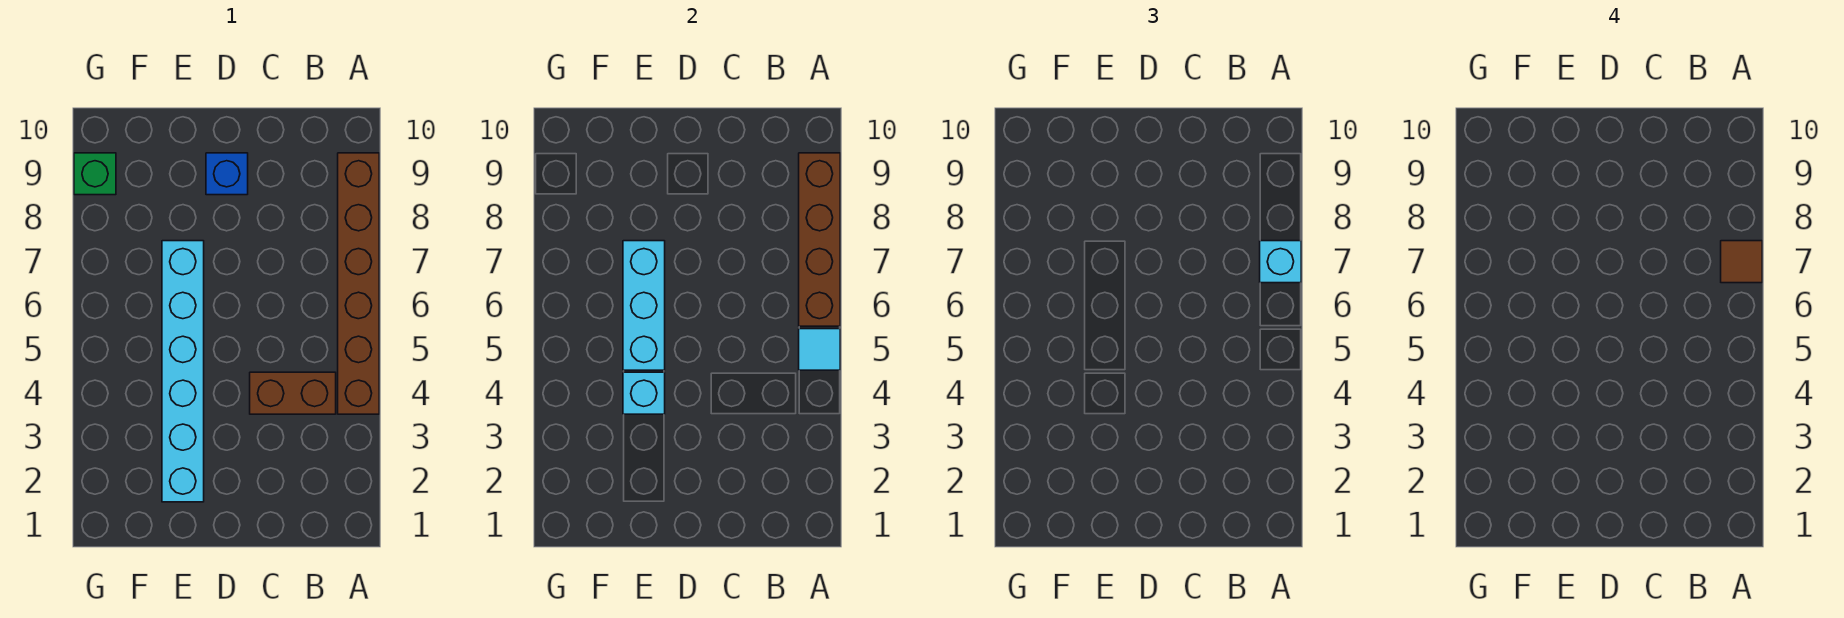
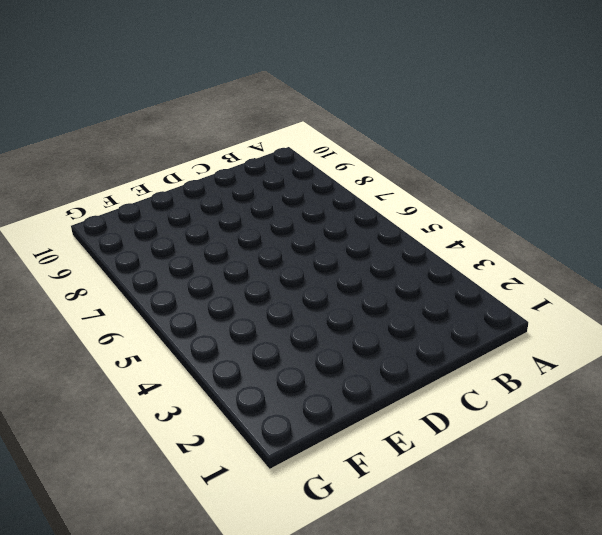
none -> brown brick A4:A9 level 1
none -> brown brick B4:C4 level 1

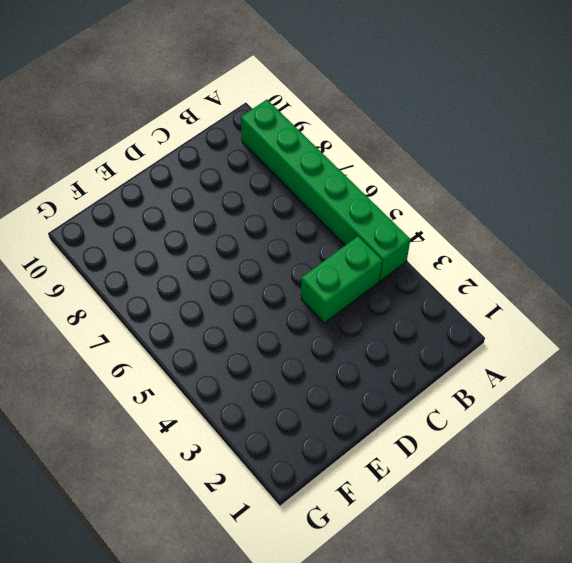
green brick A4:A9 level 1 -> brown brick A4:A9 level 1
green brick B4:C4 level 1 -> brown brick B4:C4 level 1
none -> blue brick D9 level 1
none -> cyan brick E2:E7 level 1

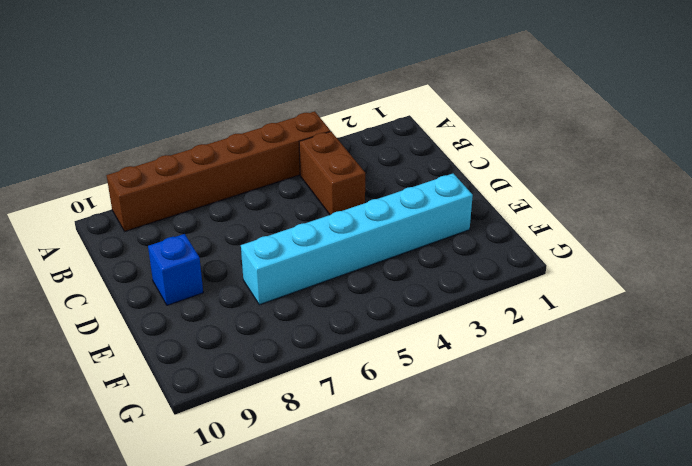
none -> green brick G9 level 1
none -> cyan tile A5 level 2

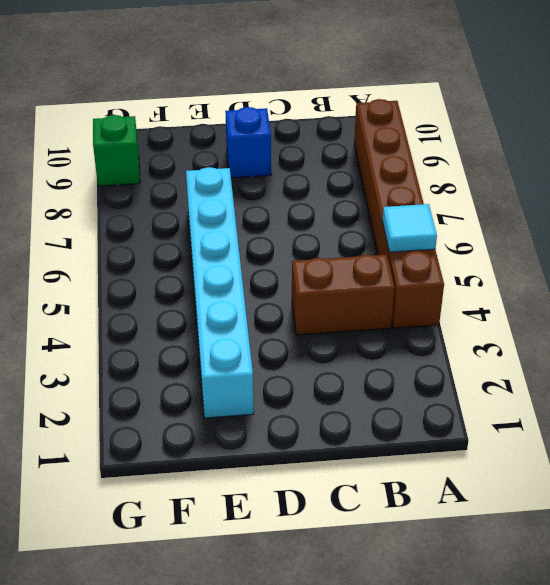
none -> brown brick A6:A9 level 2
none -> cyan brick E4 level 2

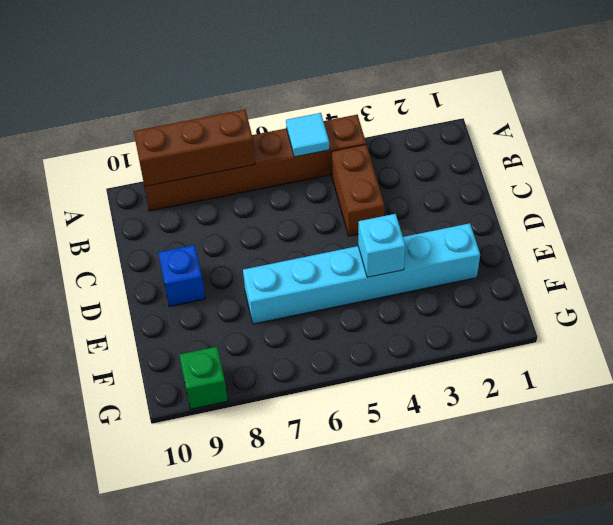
brown brick A7:A9 level 2 -> brown brick A6:A9 level 2
none -> cyan brick E5:E7 level 2
none -> cyan brick A7 level 3

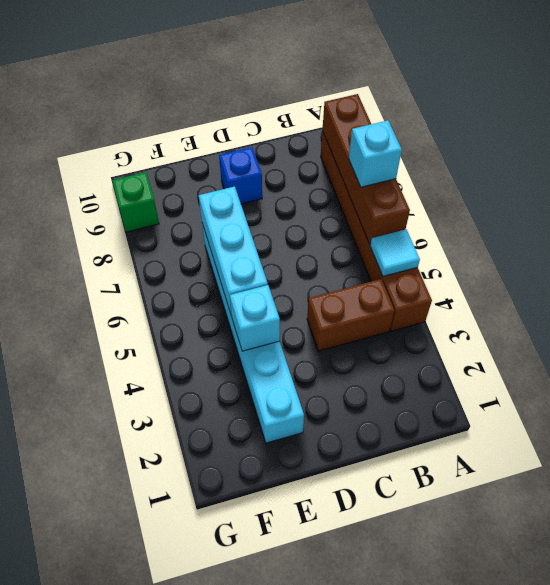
none -> brown tile A7 level 4

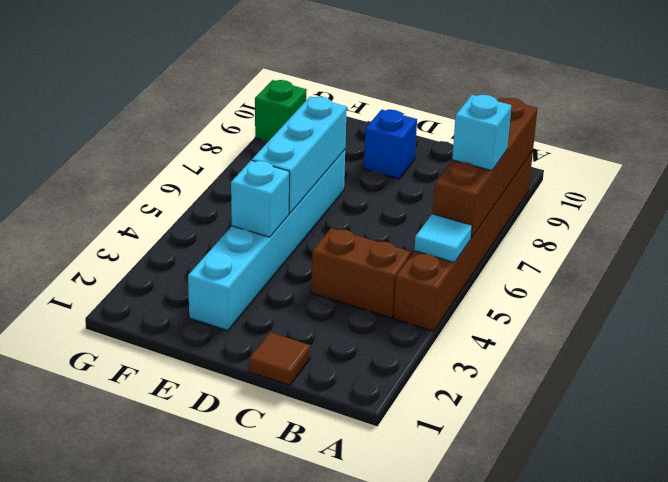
brown tile C1 level 1 -> brown tile A7 level 4

